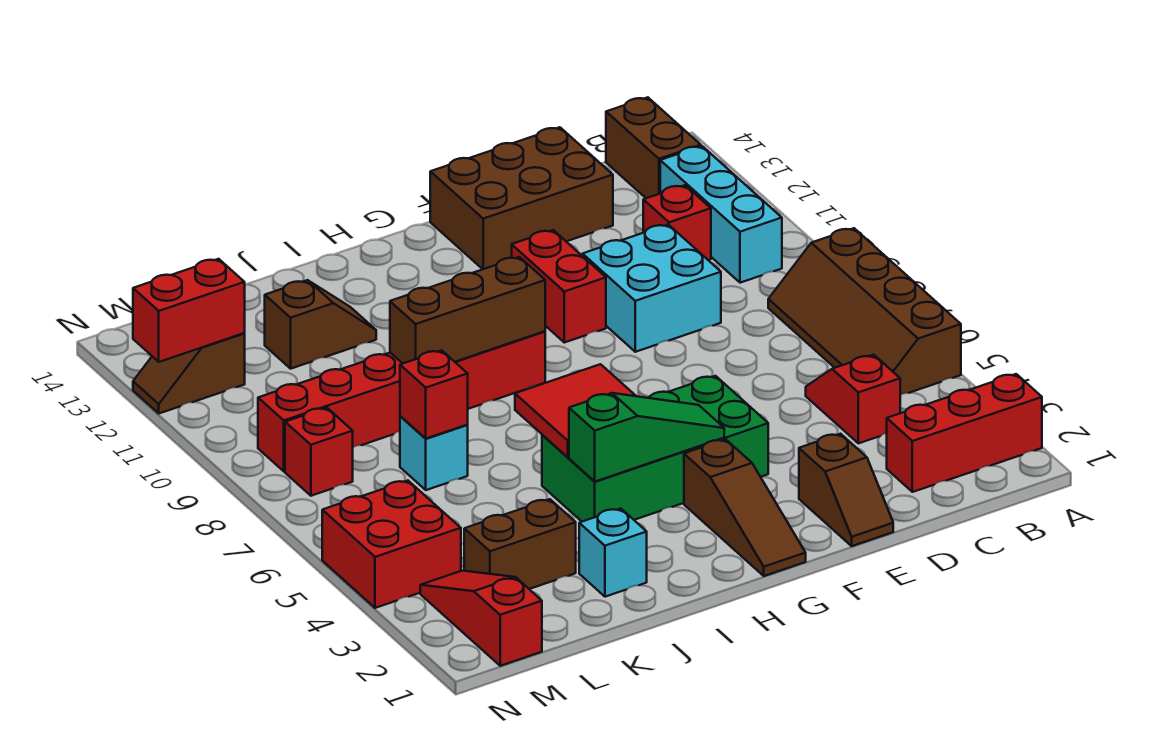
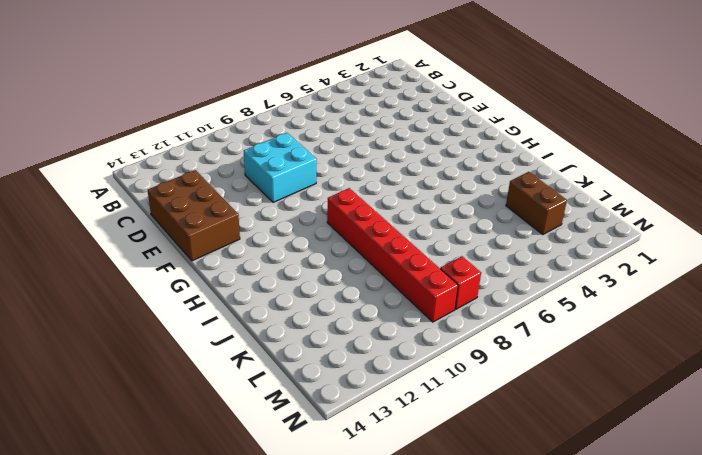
none -> red brick A2:C2 level 1
none -> brown slope A5:B8 level 1 top A
none -> cyan brick B10:B12 level 1

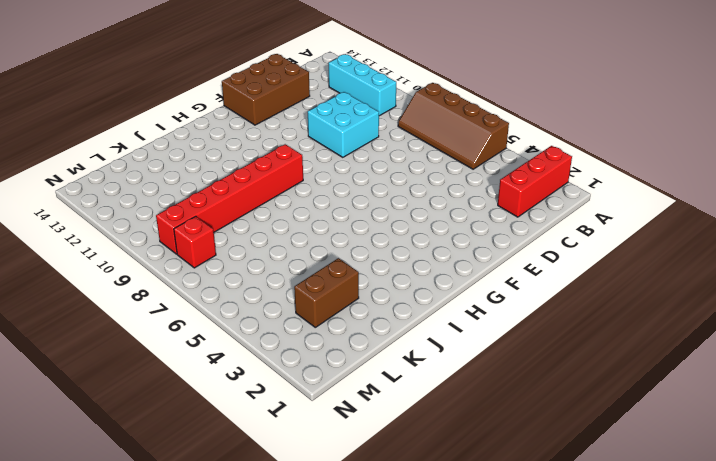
none -> brown brick B13:B14 level 1
none -> red slope C4:C5 level 1 top 4
none -> red brick C11 level 1

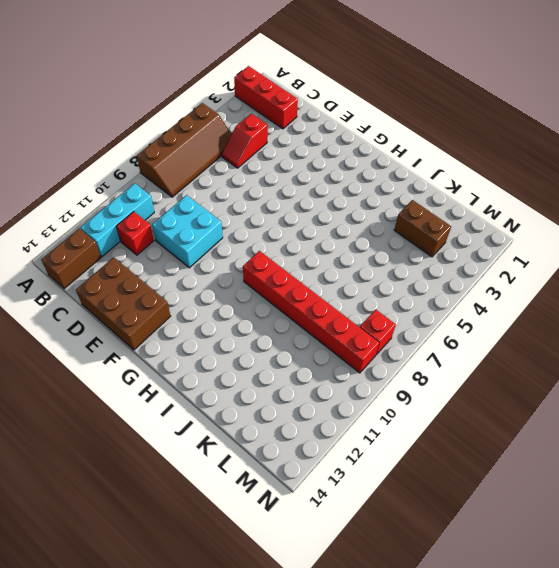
none -> brown slope E1:E2 level 1 top 2
none -> green brick F4:I5 level 1
none -> red brick F10:F11 level 1

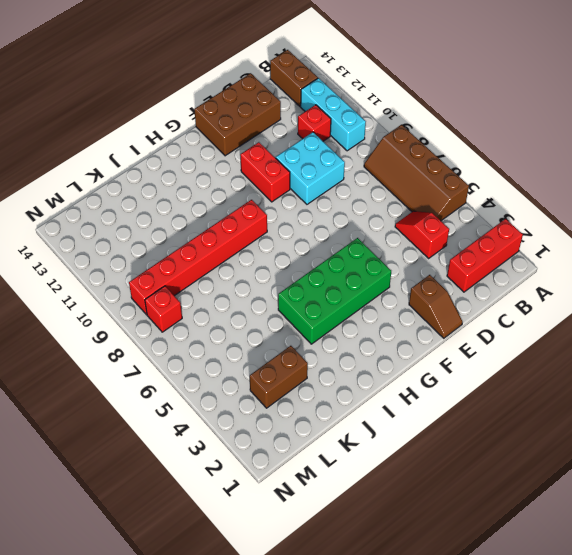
none -> brown slope G1:G3 level 1 top 3
none -> cyan brick J2 level 1
none -> brown slope J12:K12 level 1 top K

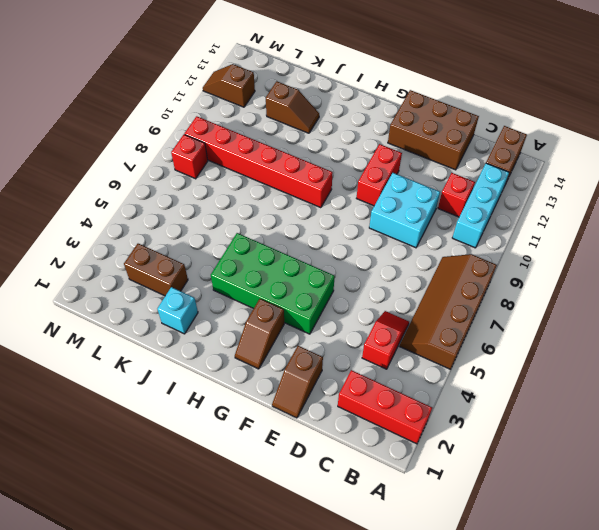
brown slope G2:G3 level 1 top 3 -> brown slope G1:G3 level 1 top 3
none -> cyan brick K7 level 1
none -> red slope M1:M3 level 1 top 1
none -> red brick M4:N5 level 1

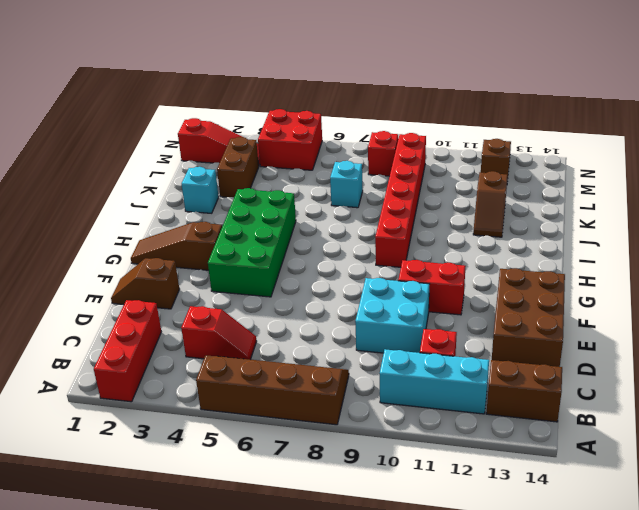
none -> green slope G4:I4 level 2 top I
none -> red tile H5:I6 level 2
none -> brown brick H9:J9 level 2

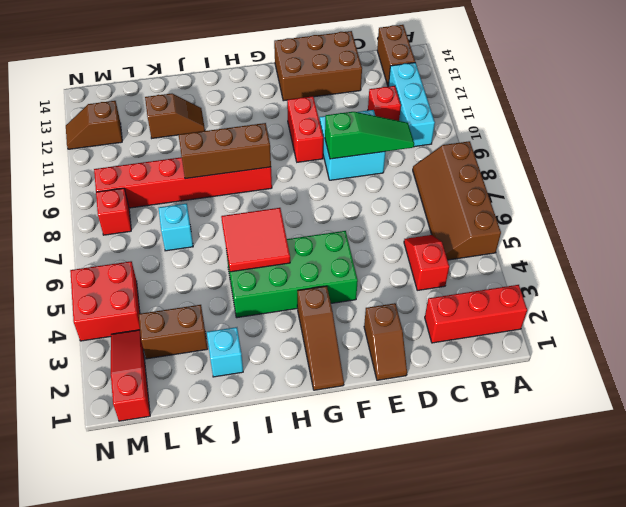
green slope C9:E9 level 2 top E -> green slope G4:I4 level 2 top I
none -> red brick K7 level 2
none -> red brick M12:N12 level 2

